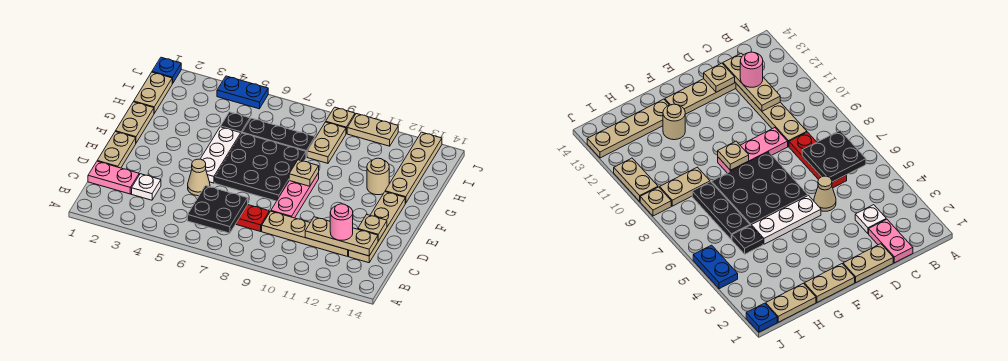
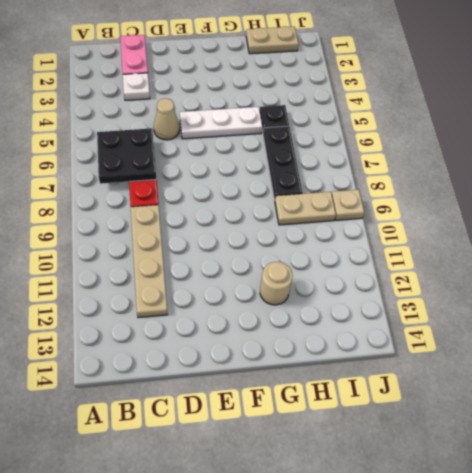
none -> tan plate C13:F13 level 1
none -> tan plate D1:E1 level 1
none -> pink plate D9:F9 level 1

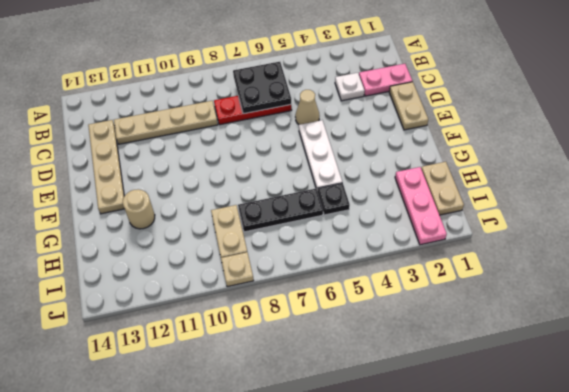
pink plate H2:J2 level 1 -> pink plate D9:F9 level 1
none -> black plate E6:G8 level 1
none -> tan plate F1:G1 level 1
none -> tan plate G13:J13 level 1

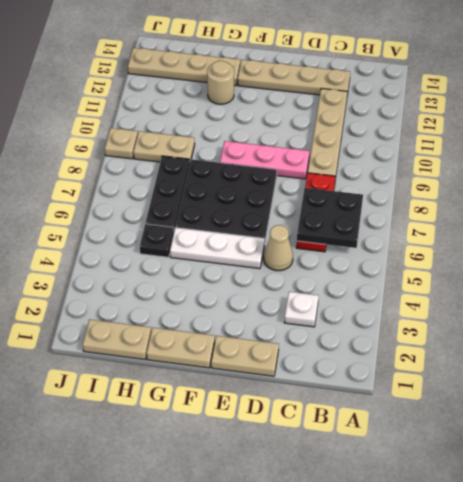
none -> pink plate C1:C2 level 1
none -> blue plate J1 level 1
none -> blue plate J4:J5 level 1

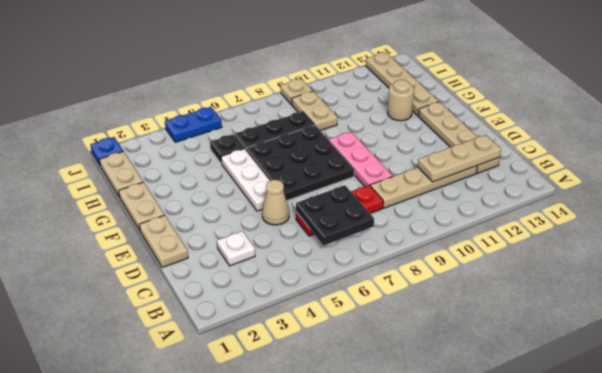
none -> pink plate C1:C2 level 1
none -> tan plate J10:J11 level 1
none -> tan plate D13 level 2

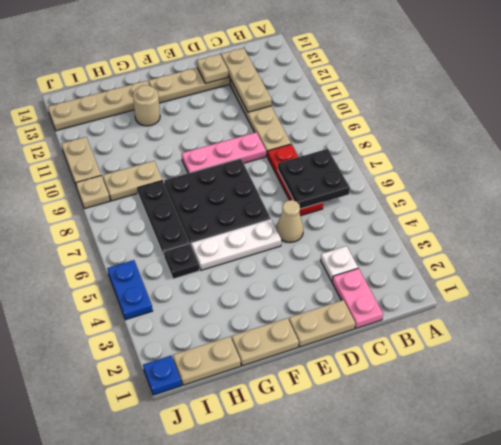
none -> tan plate F9 level 2
none -> pink round brick C12 level 3

